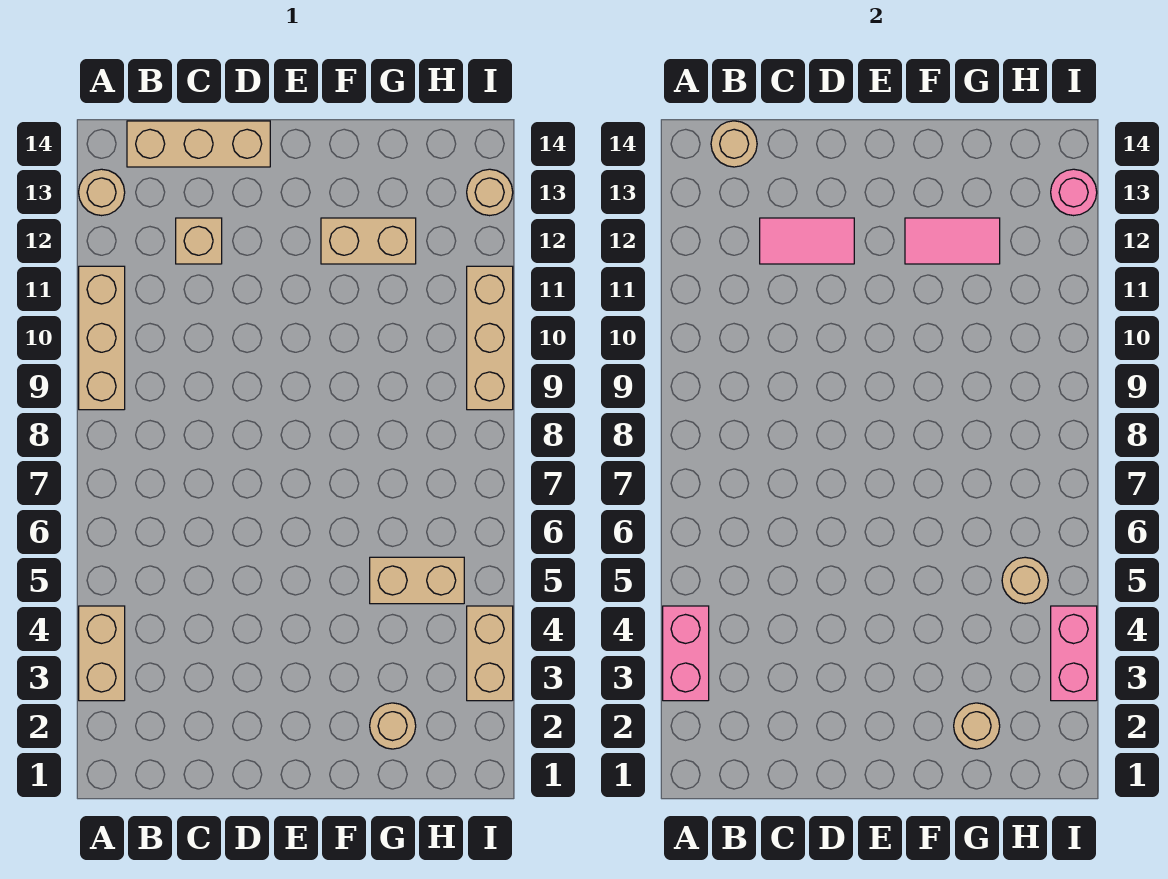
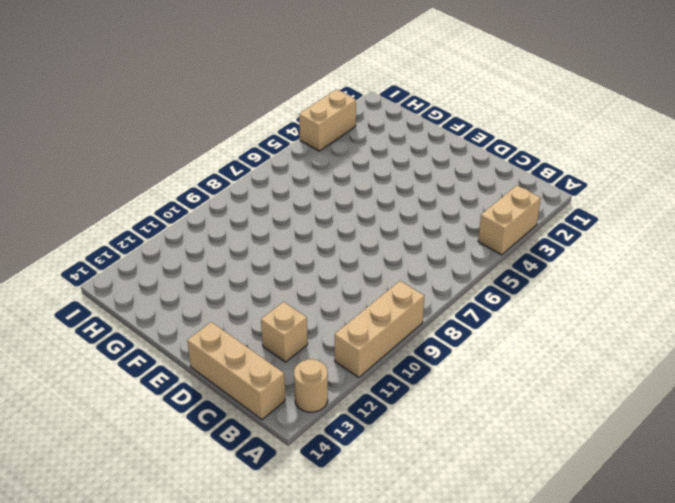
none -> tan brick F12:G12 level 1
none -> tan round brick G2 level 1
none -> tan brick G5:H5 level 1

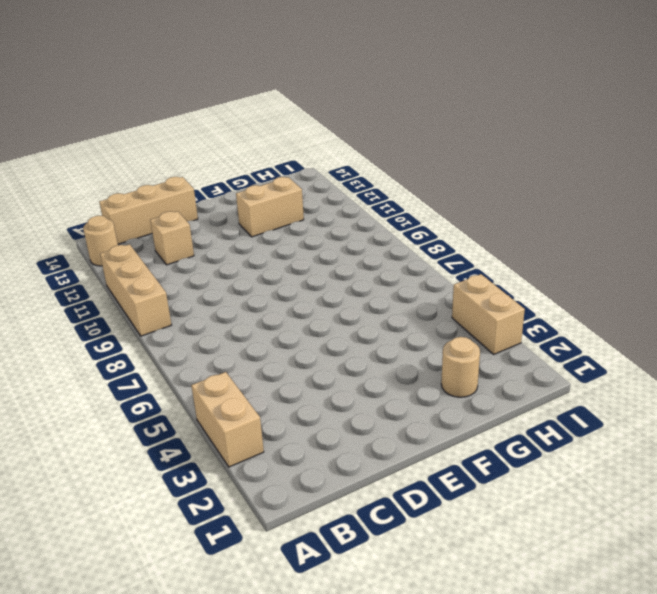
none -> tan brick G5:H5 level 1
none -> tan brick I9:I11 level 1
none -> tan round brick I13 level 1

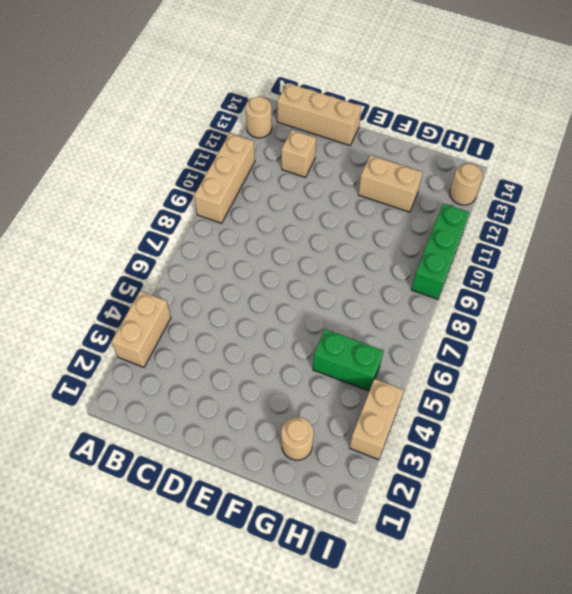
green brick G5:H5 level 1 -> tan brick G5:H5 level 1
green brick I9:I11 level 1 -> tan brick I9:I11 level 1
none -> pink brick A3:A4 level 2
none -> tan round brick B14 level 2
none -> pink tile C12:D12 level 2

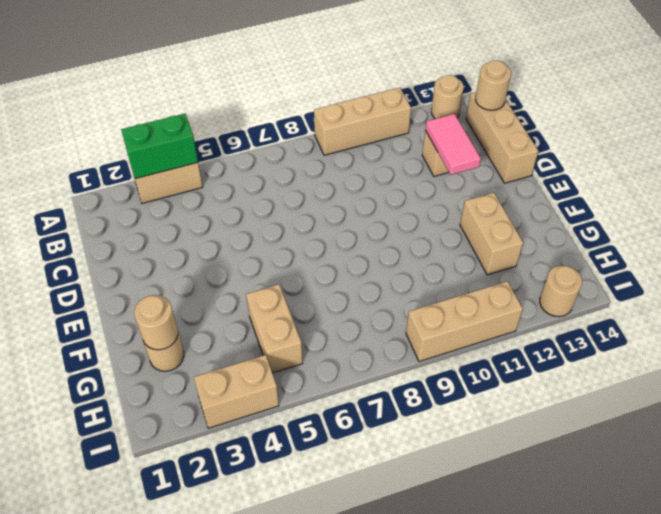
green brick A3:A4 level 2 -> pink brick A3:A4 level 2
none -> pink tile F12:G12 level 2
none -> tan round brick H5 level 2
none -> pink brick I3:I4 level 2

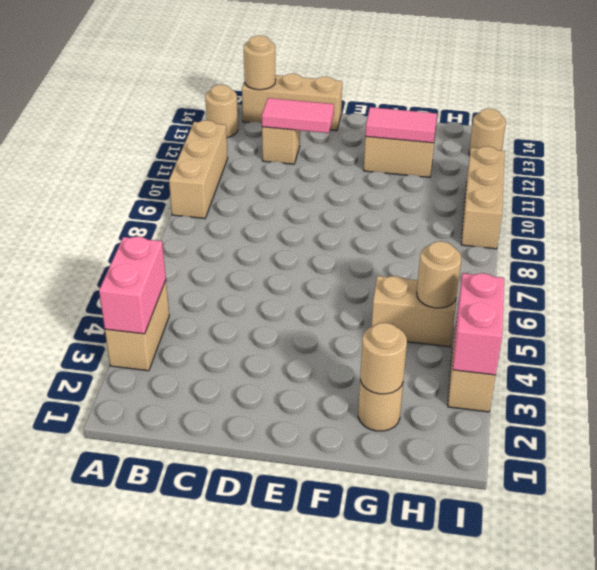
none -> pink round brick I13 level 2

